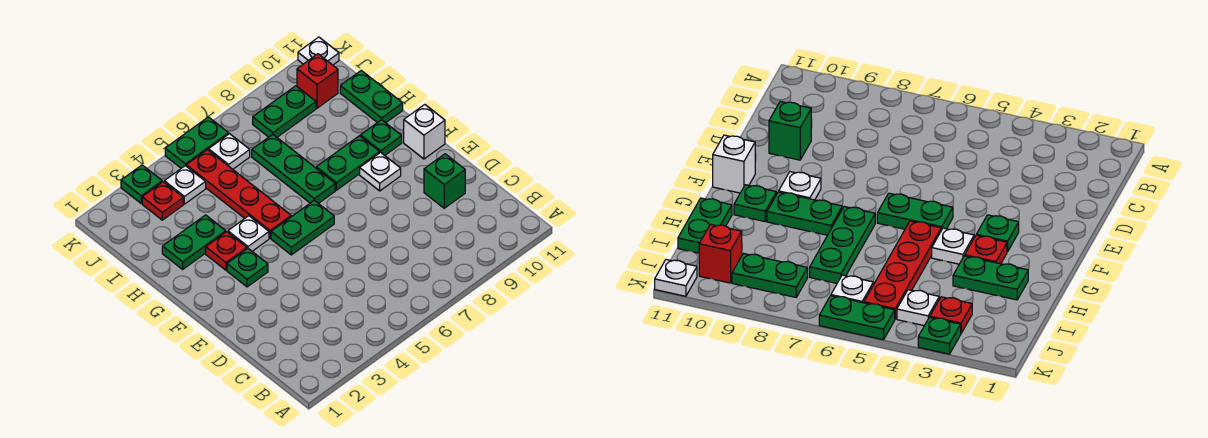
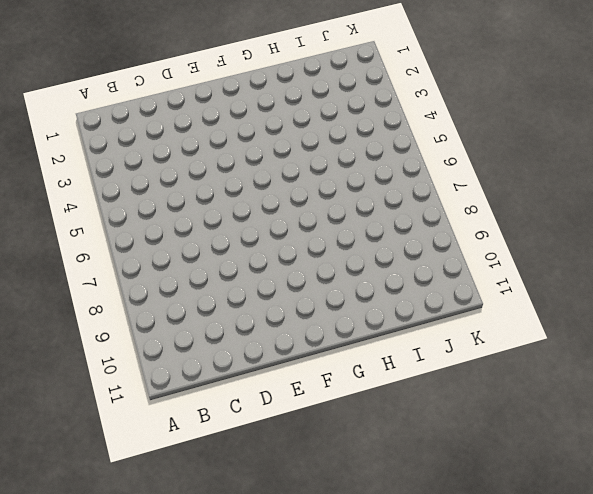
none -> green brick D10 level 1
none -> green plate F3 level 1
none -> green plate F5:F6 level 1

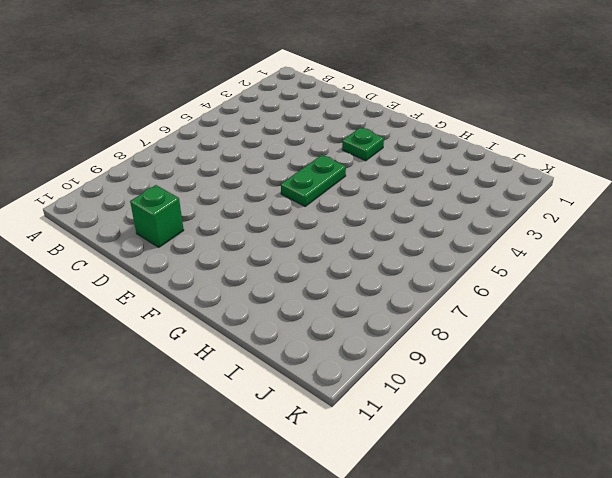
none -> white plate F9 level 1
none -> white brick F11 level 1
none -> red plate G3 level 1

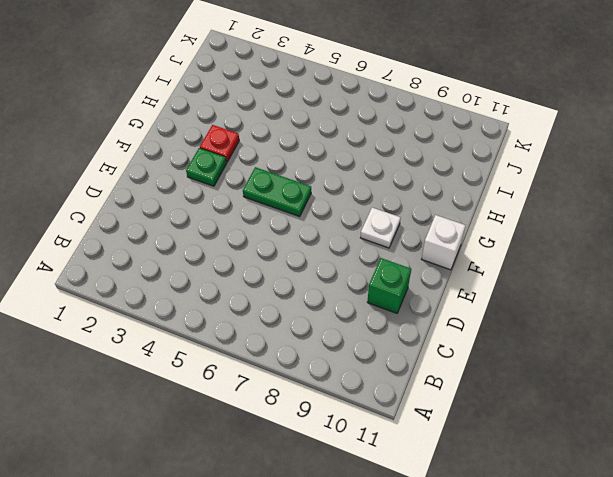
none -> white plate G4 level 1
none -> red plate G5:J5 level 1
none -> green plate G7:I7 level 1

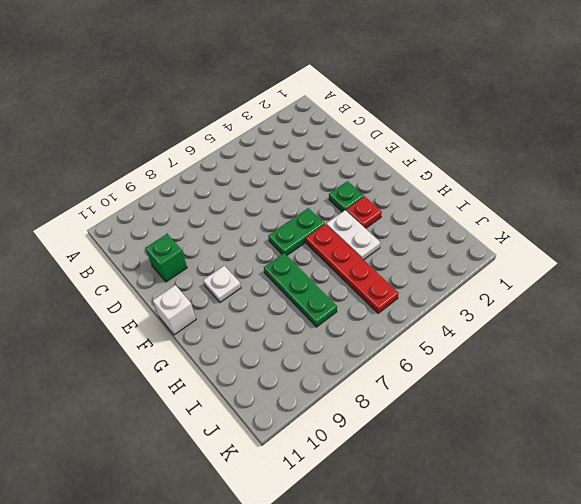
white plate G4:H4 level 1 -> white plate G4 level 1
none -> green plate G8:G9 level 1
none -> green plate G10 level 1
none -> green plate H2:H3 level 1

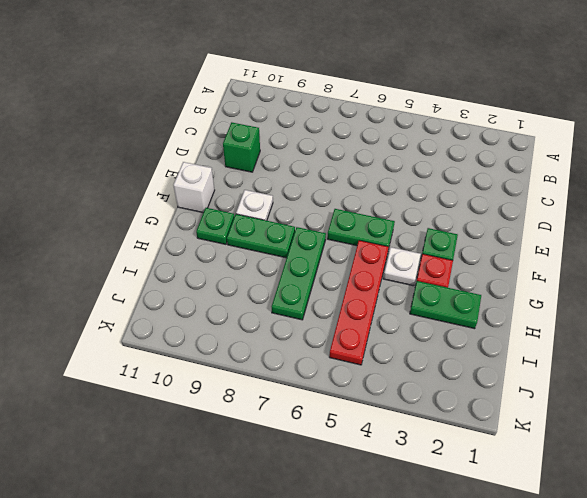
none -> green plate H11:I11 level 1
none -> red plate J3 level 1
none -> white plate J4 level 1

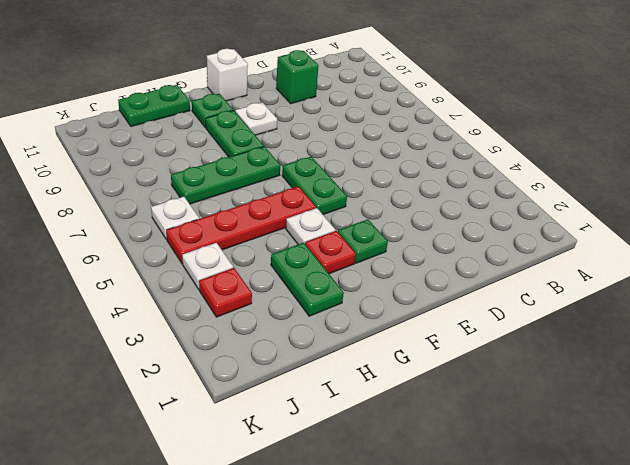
none -> green plate J8:J9 level 1
none -> red brick J10 level 1
none -> green plate K3 level 1

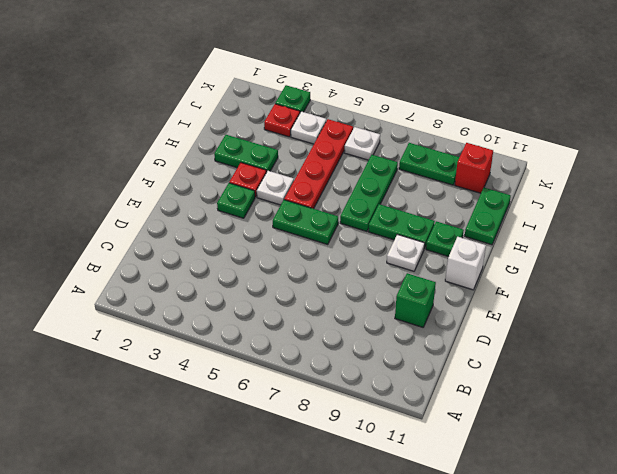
none -> green plate K5:K6 level 1
none -> white plate K11 level 1

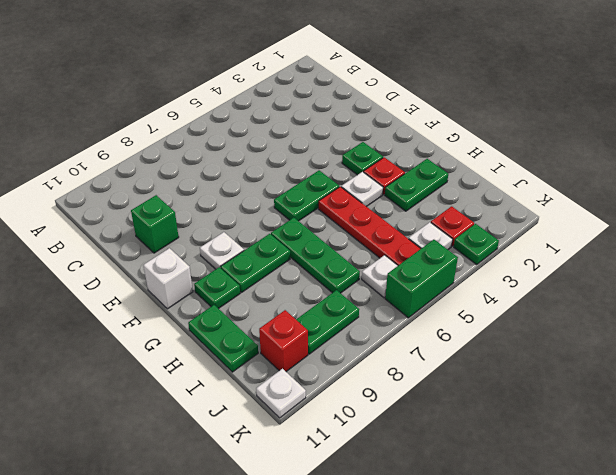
green brick K5:K6 level 1 -> green plate K5:K6 level 1

